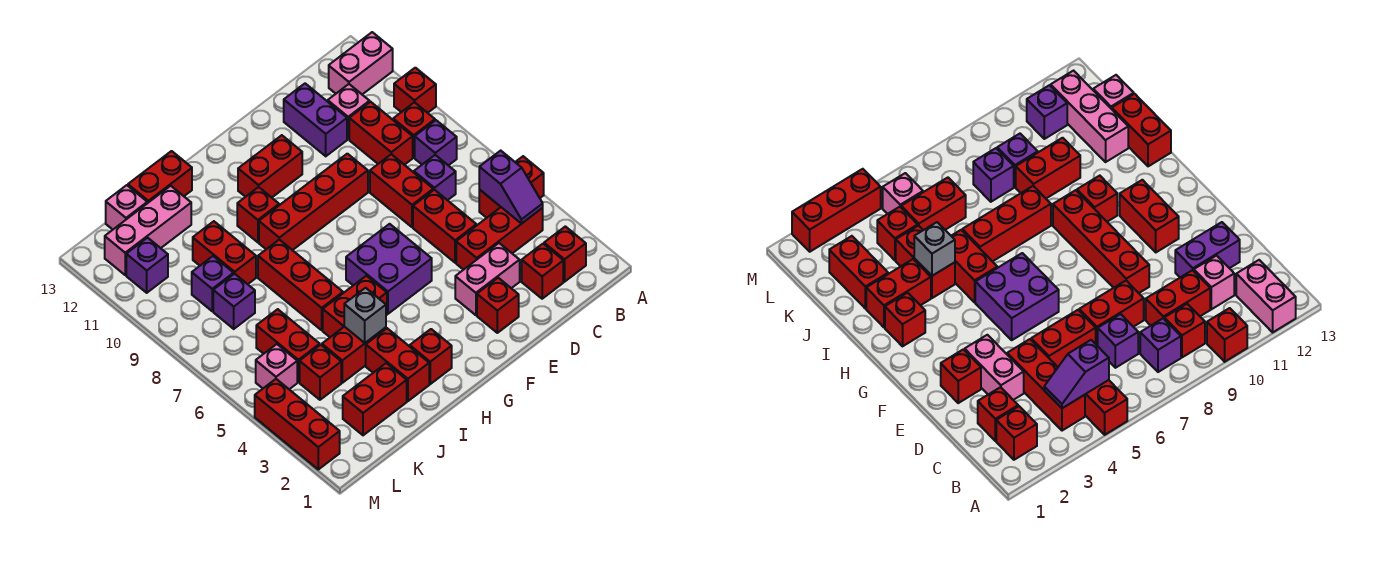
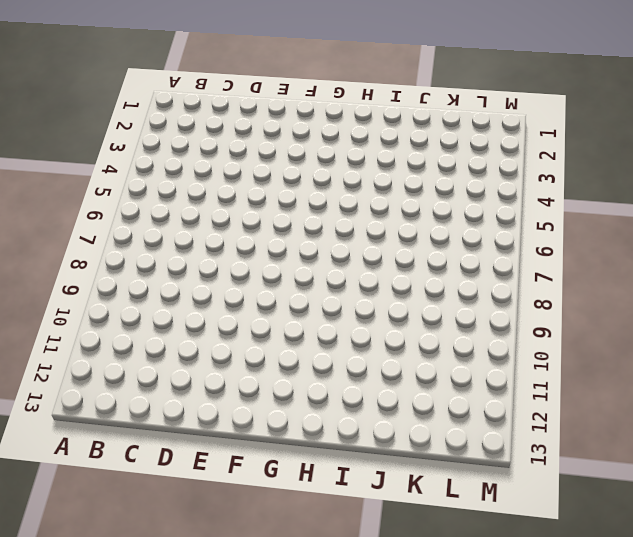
none -> red brick A5:B5 level 1
none -> red brick A10 level 1
none -> pink brick A12:B12 level 1
none -> red brick B2 level 1

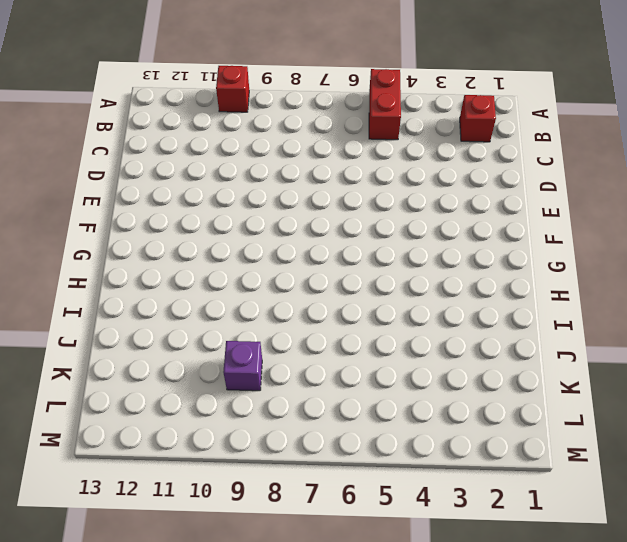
none -> pink brick A12:B12 level 1
none -> red brick B4:D4 level 1
none -> purple brick B8 level 1
none -> red brick B9 level 1

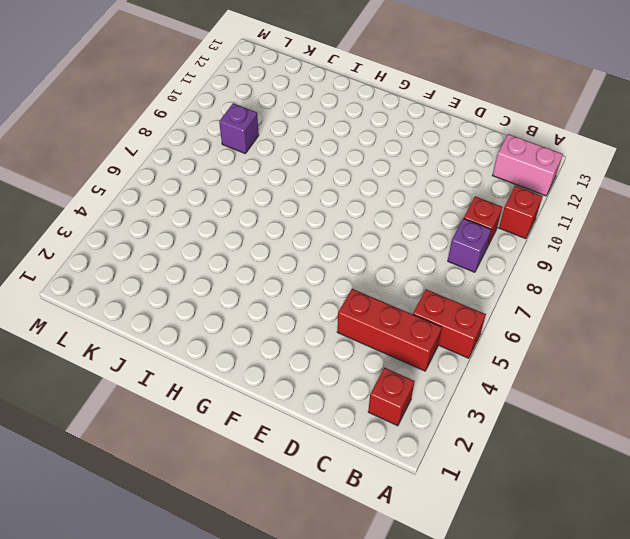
none -> red brick C2 level 1
none -> purple brick C7 level 1
none -> red brick C9:C10 level 1
none -> pink brick C11 level 1

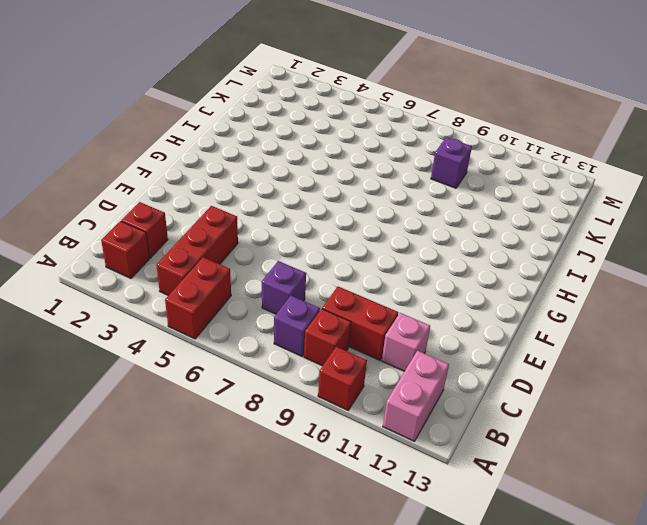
none -> pink brick D3:E3 level 1
none -> red brick D5:D6 level 1
none -> red brick D7:D8 level 1
none -> purple brick D11:D12 level 1

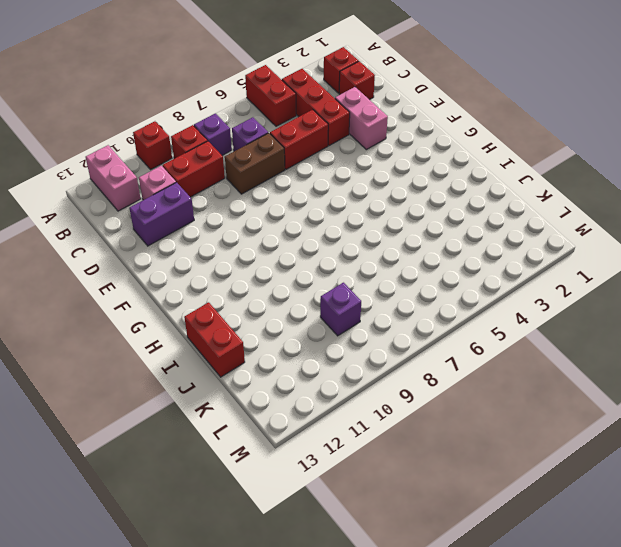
brown brick D7:D8 level 1 -> red brick D7:D8 level 1
none -> red brick E2 level 1
none -> red brick E9:H9 level 1
none -> purple brick F5:G6 level 1
none -> red brick F11:G11 level 1

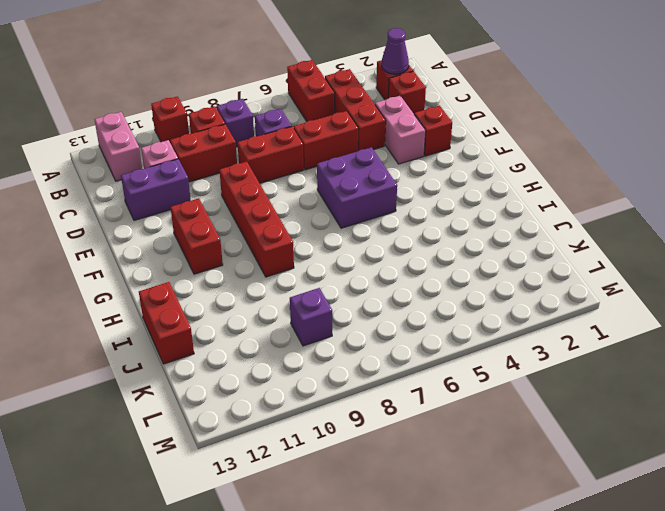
purple cone B2 level 2 -> none
none -> red brick H2 level 1
none -> red brick H5:I5 level 1
none -> red brick H10 level 1
none -> red brick I2:I3 level 1

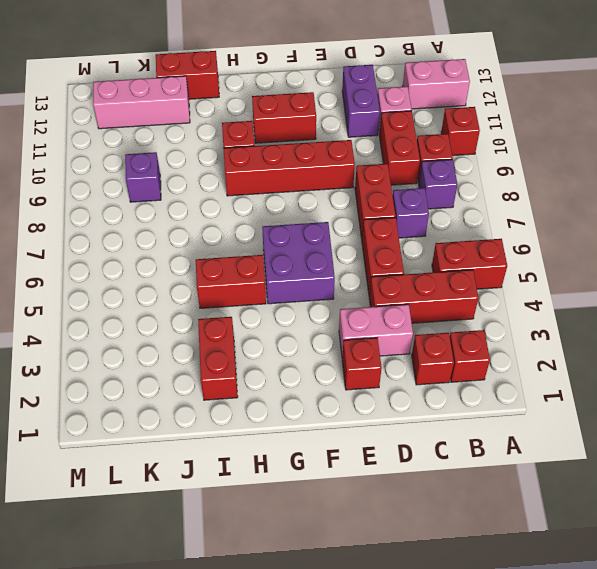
none -> red brick H2 level 1
none -> red brick I4:J4 level 1
none -> red brick I6:I8 level 1
none -> red brick J2:K2 level 1

